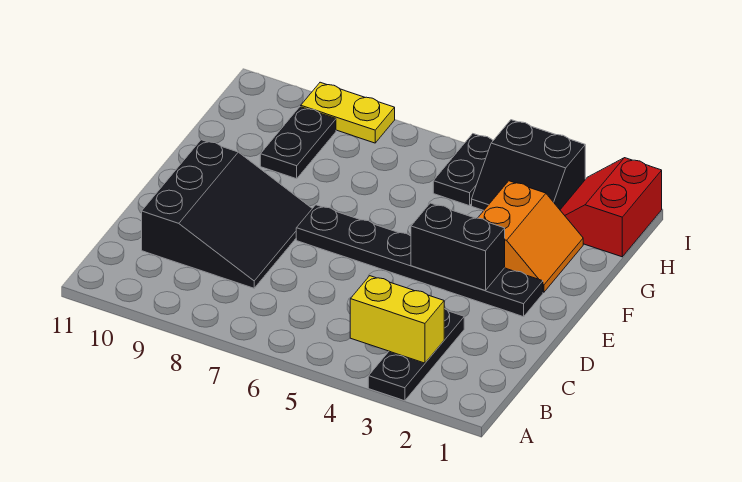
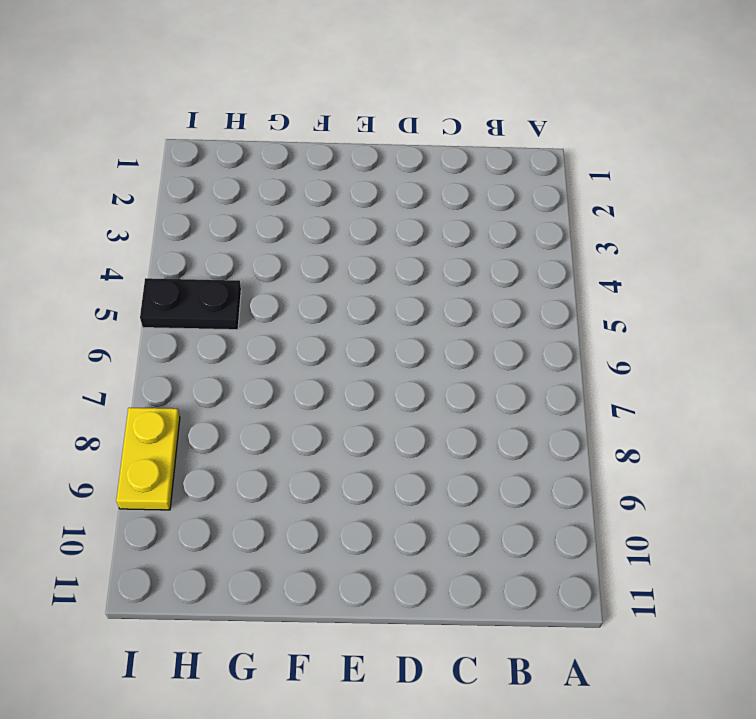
none -> black plate A3:C3 level 1
none -> black slope C8:E10 level 1 top 10

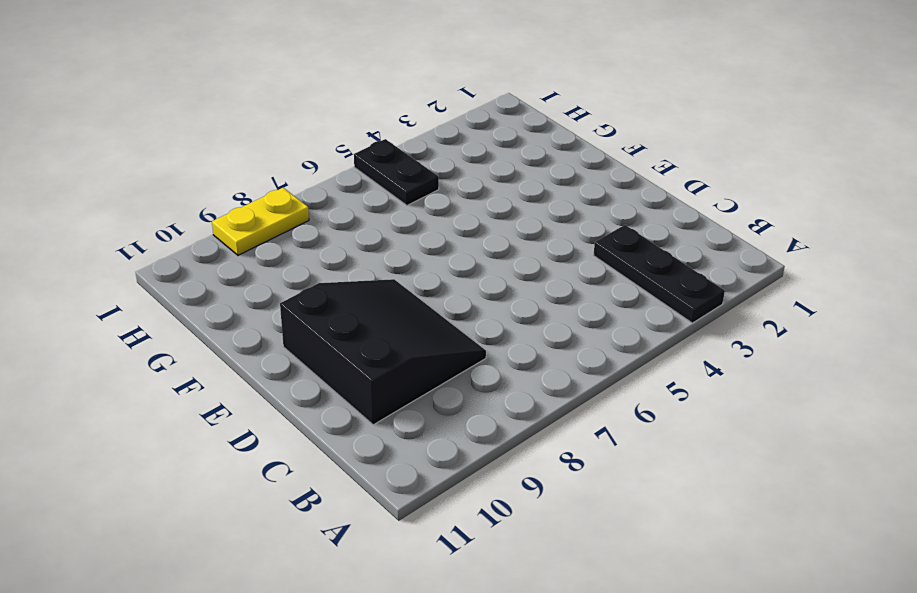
none -> black plate E2:E7 level 1
none -> orange slope F2:G3 level 1 top 3

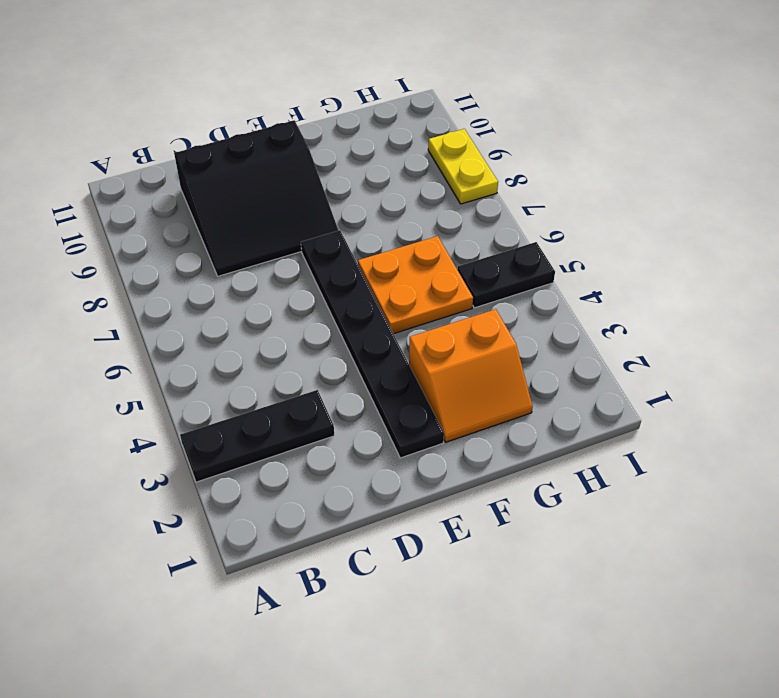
orange plate F5:G6 level 1 -> none
none -> black plate G9:H9 level 1
none -> red slope H1:I2 level 1 top 1

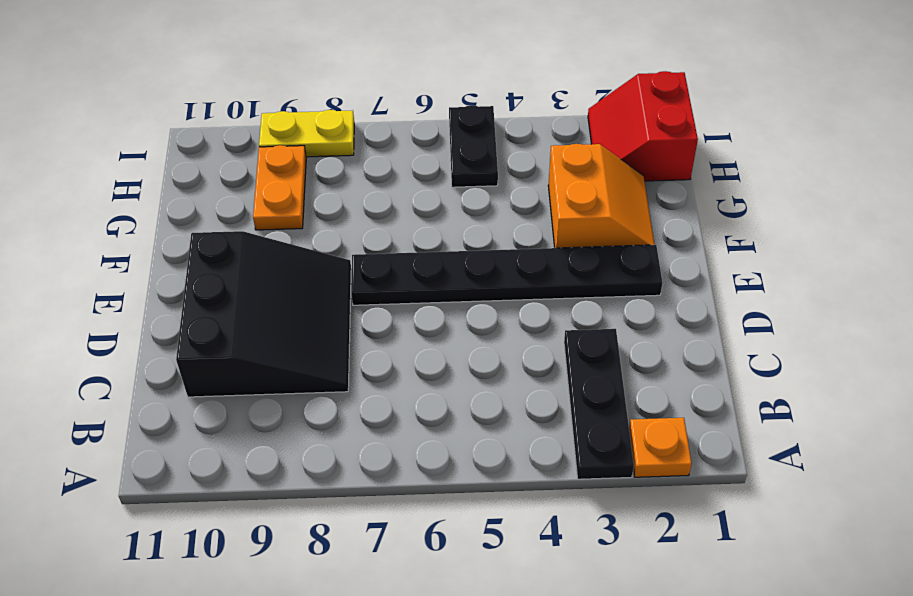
orange plate A2 level 1 -> none
orange plate G9:H9 level 1 -> black plate G9:H9 level 1
none -> black slope H3:I4 level 1 top I
none -> yellow brick B3:B4 level 2

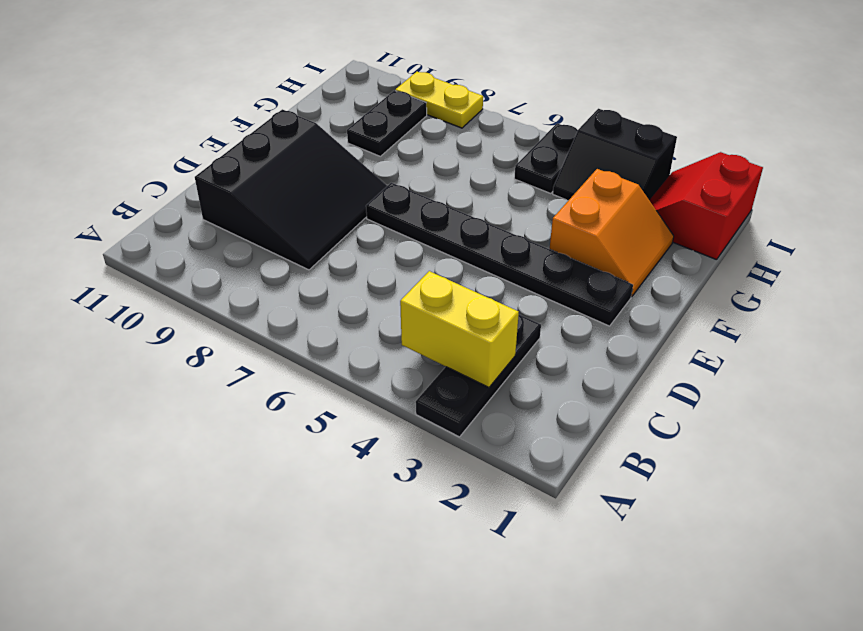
none -> black brick E3:E4 level 2

